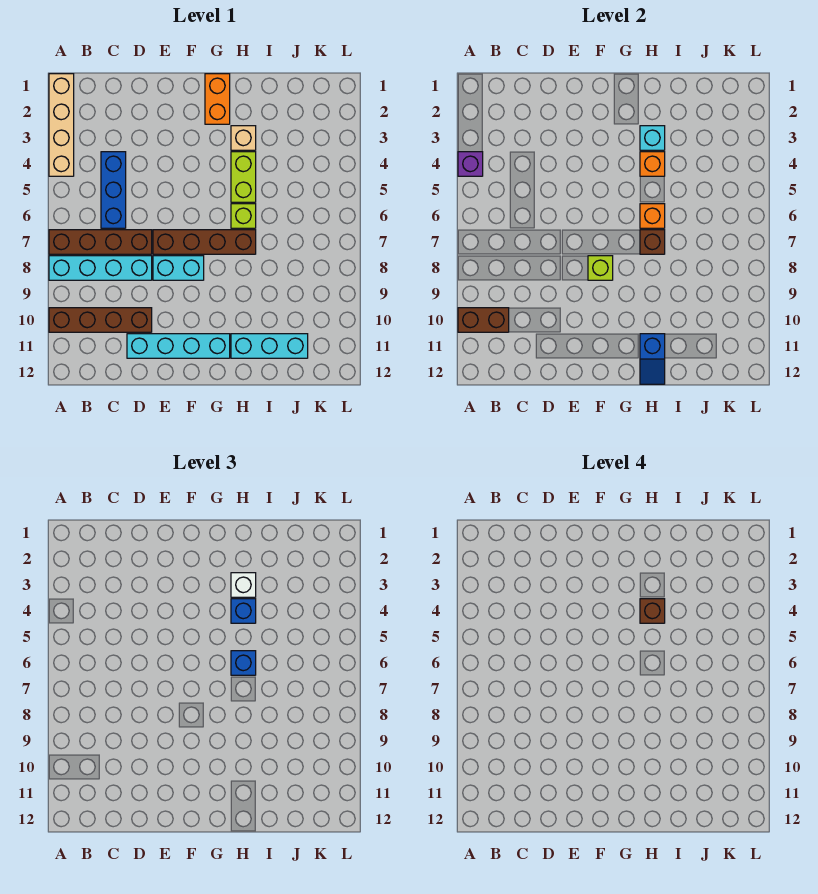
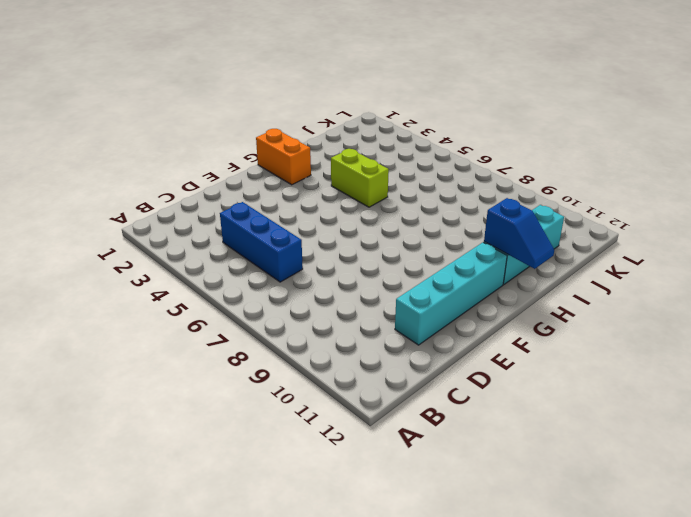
none -> tan brick A1:A4 level 1
none -> brown brick A7:D7 level 1
none -> cyan brick A8:D8 level 1

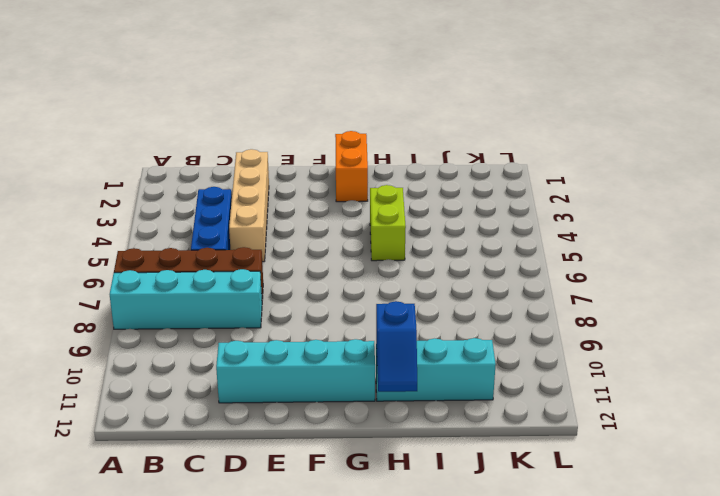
tan brick D2:D5 level 1 -> tan brick A1:A4 level 1
none -> brown brick A10:D10 level 1
none -> brown brick E7:H7 level 1
none -> cyan brick E8:F8 level 1

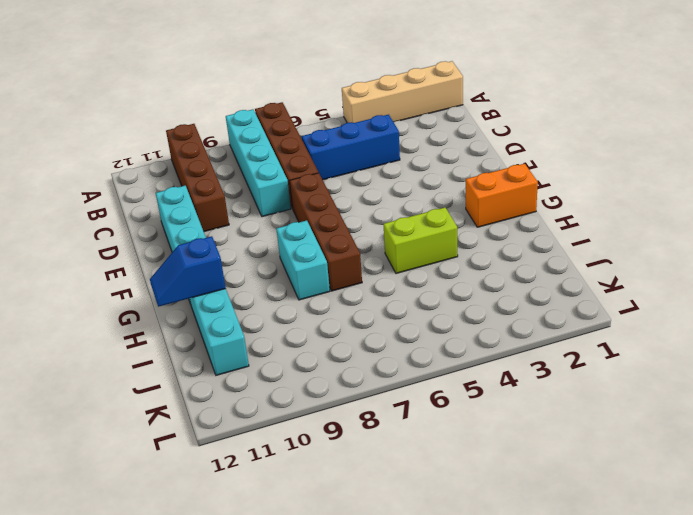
cyan brick G8:H8 level 1 -> cyan brick E8:F8 level 1
none -> tan brick H3 level 1
none -> lime brick H6 level 1
none -> purple brick A4 level 2

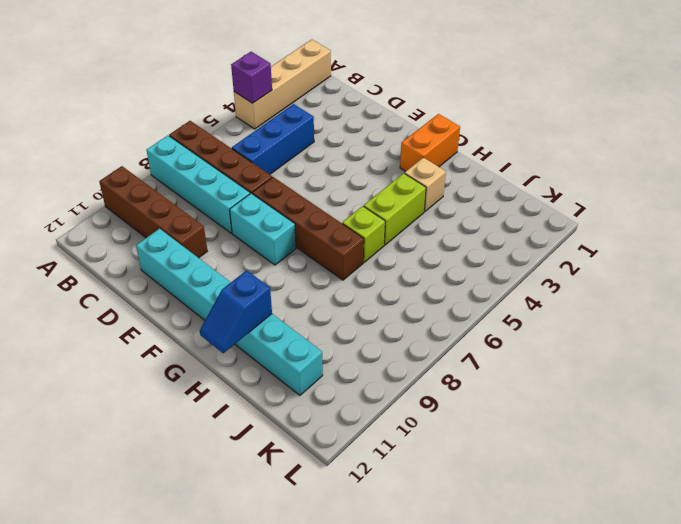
none -> brown brick A10:B10 level 2
none -> lime brick F8 level 2
none -> cyan brick H3 level 2

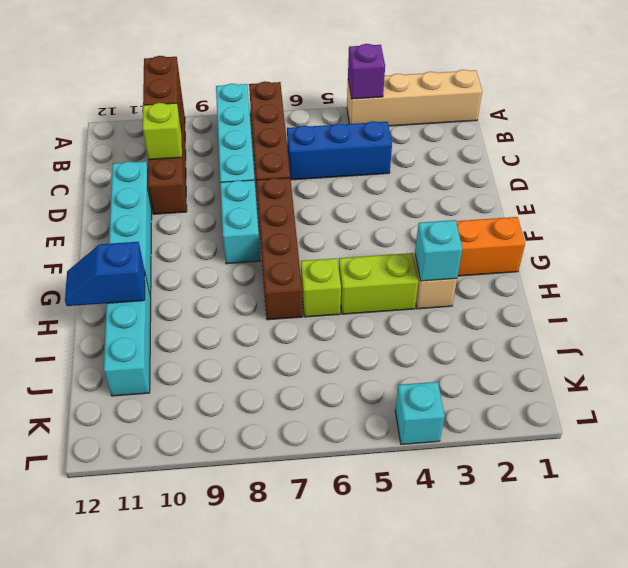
lime brick C10 level 2 -> lime brick F8 level 2
cyan brick L4 level 1 -> none
none -> orange brick H4 level 2
none -> orange brick H6 level 2
none -> brown brick H7 level 2

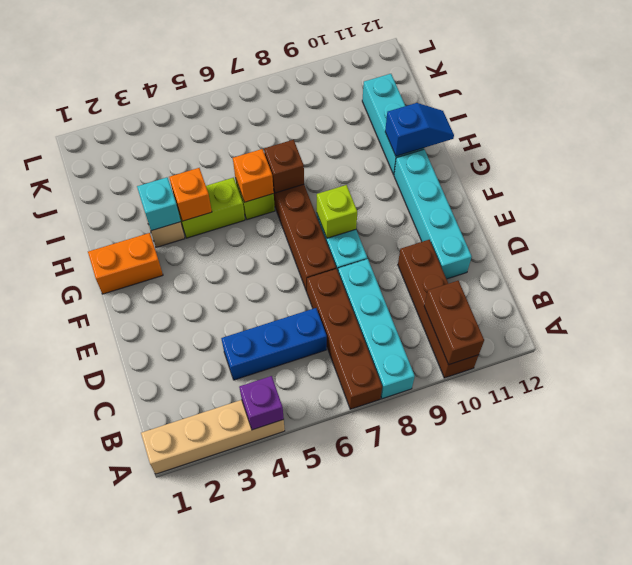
none -> white brick H3 level 3
none -> blue brick H4 level 3
none -> blue brick H6 level 3

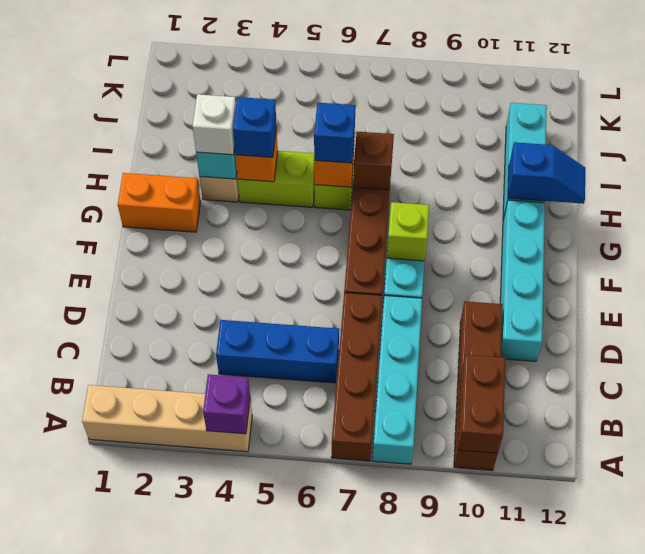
none -> brown brick H4 level 4

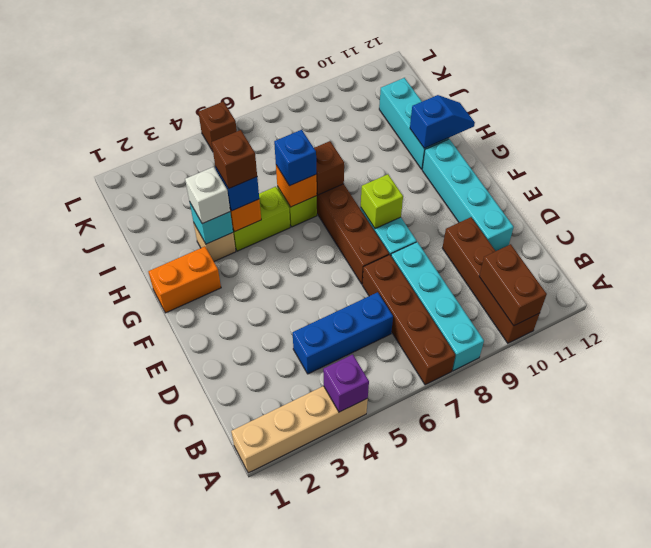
brown brick L5 level 1 -> none

